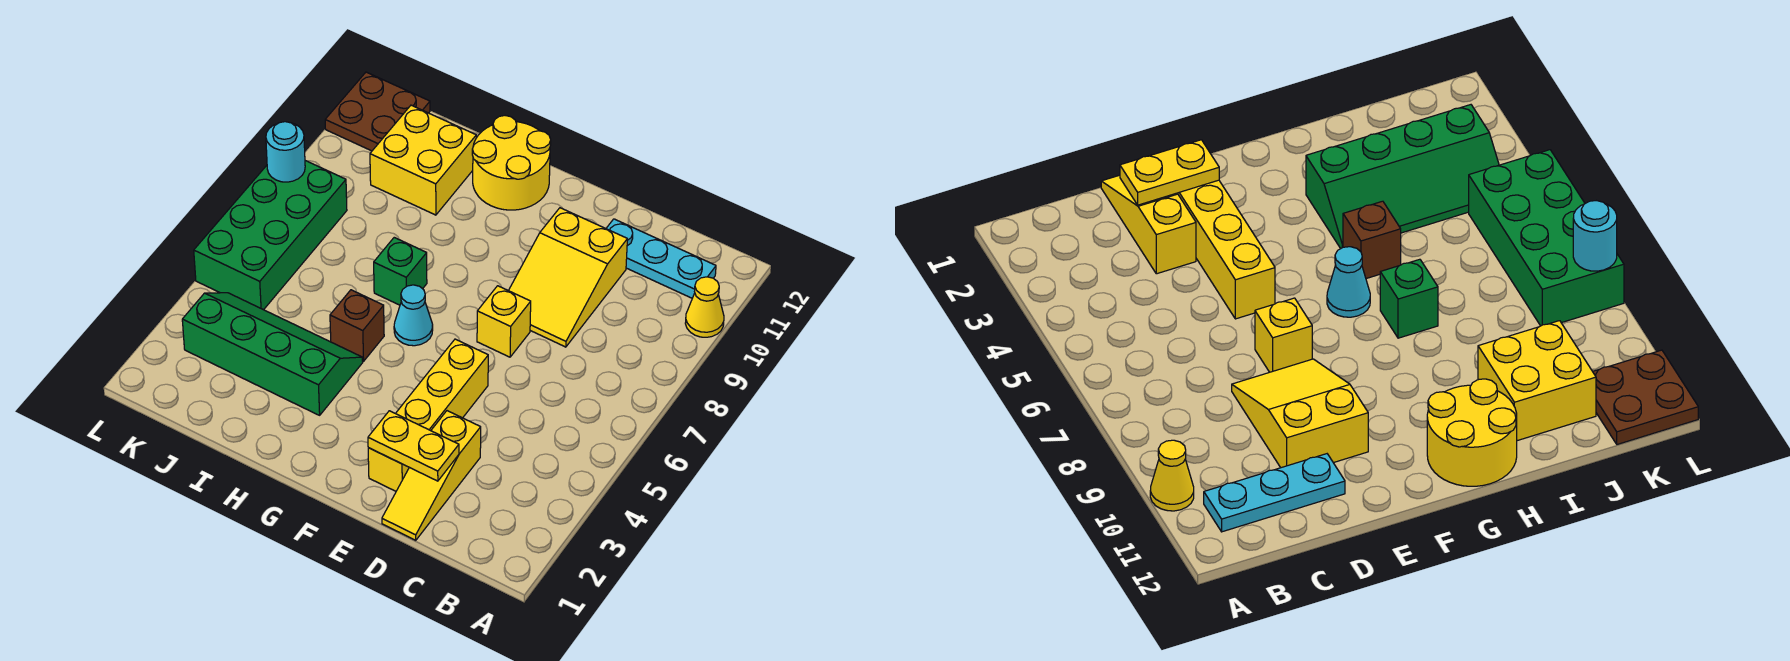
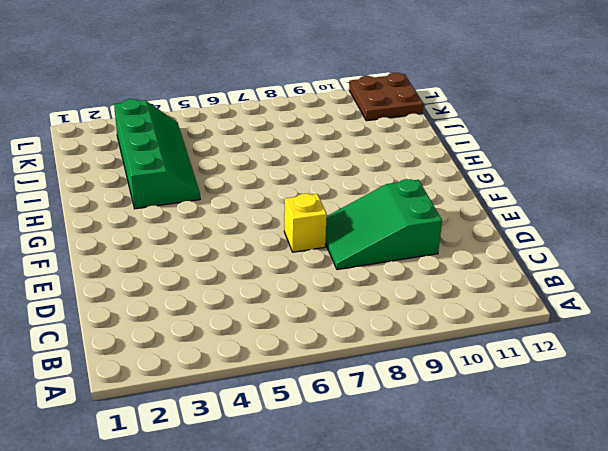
green slope D8:E10 level 1 top 10 -> yellow slope D8:E10 level 1 top 10
none -> yellow cone A10 level 1
none -> cyan plate B11:D11 level 1
none -> yellow slope D1:D3 level 1 top 3

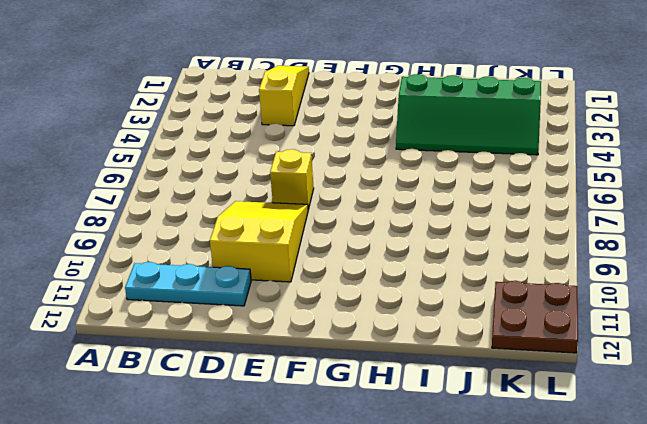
none -> yellow cone A10 level 1
none -> yellow brick E2:E5 level 1
none -> cyan cone G6 level 1

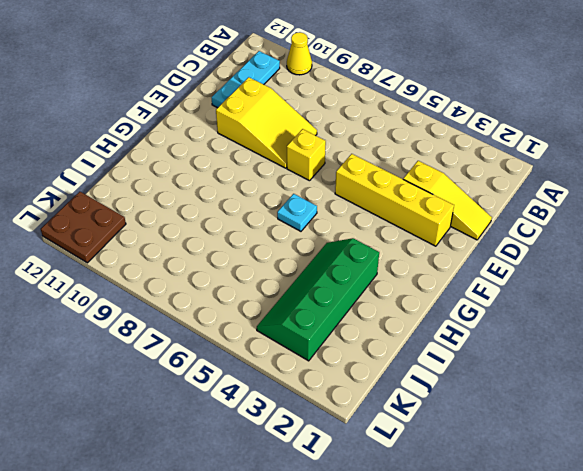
cyan plate G6 level 1 -> cyan cone G6 level 1
none -> yellow round brick G11:H12 level 1
none -> brown brick H5 level 1
none -> green brick H7 level 1

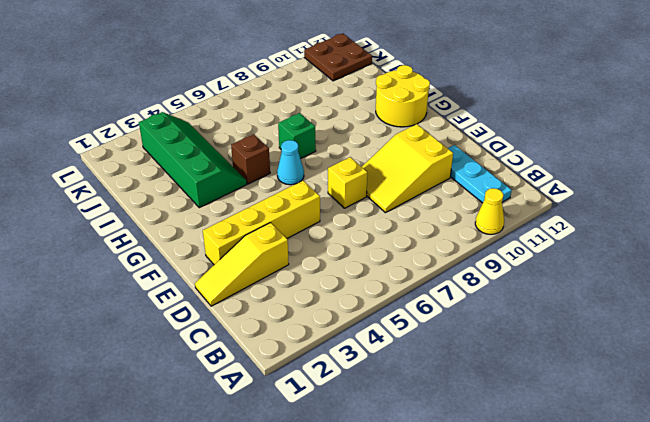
none -> yellow brick I10:J11 level 1
none -> green brick K5:L8 level 1
none -> yellow plate D2:E2 level 2

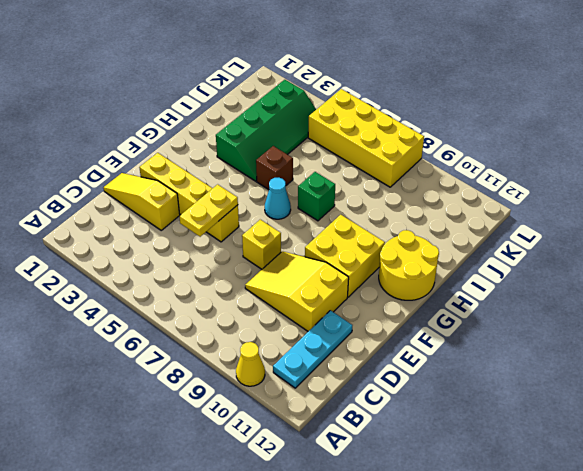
yellow plate D5:E5 level 2 -> yellow plate D2:E2 level 2
yellow brick F9:G10 level 1 -> yellow brick I10:J11 level 1
yellow brick K5:L8 level 1 -> green brick K5:L8 level 1
none -> brown plate K11:L12 level 1
none -> cyan round brick L8 level 2

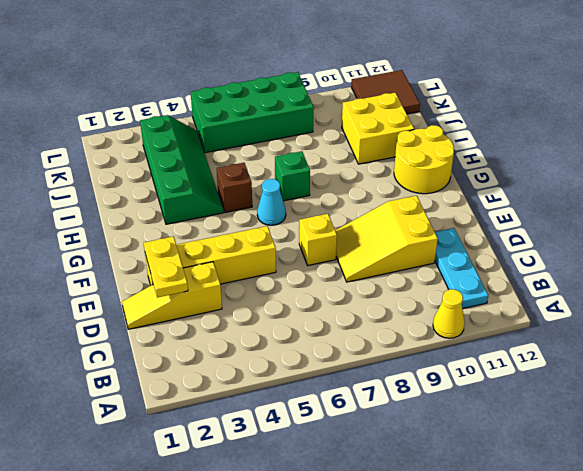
brown tile K11:L12 level 1 -> brown plate K11:L12 level 1
none -> cyan round brick L8 level 2

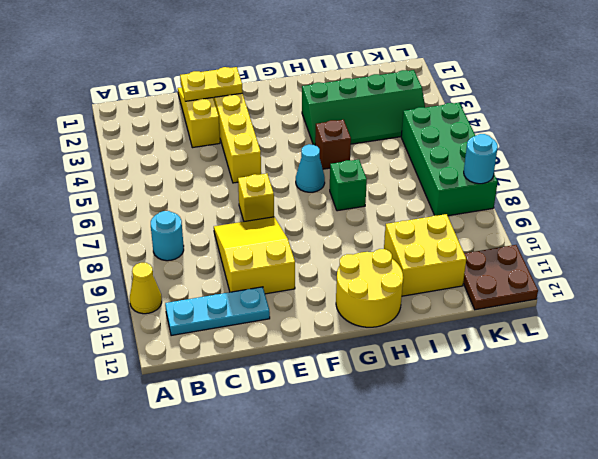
cyan round brick B8 level 1 -> none

